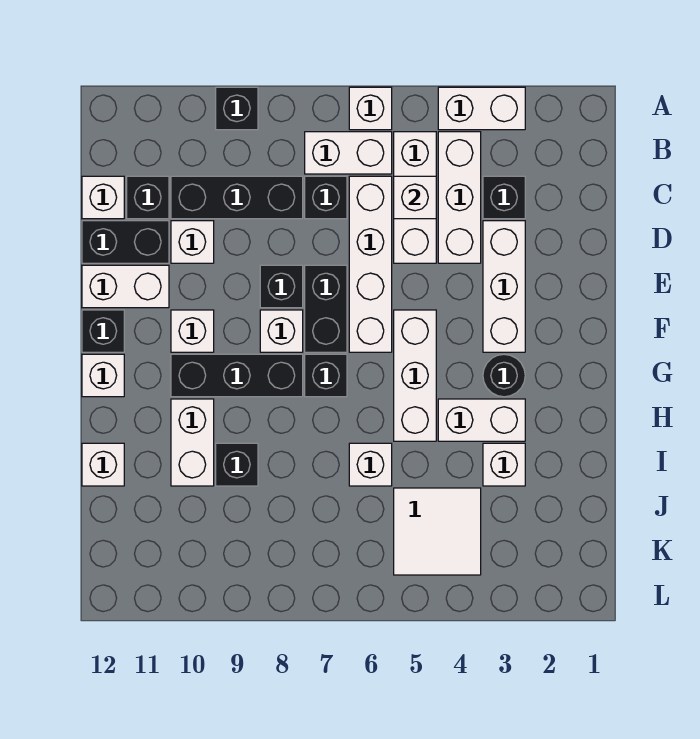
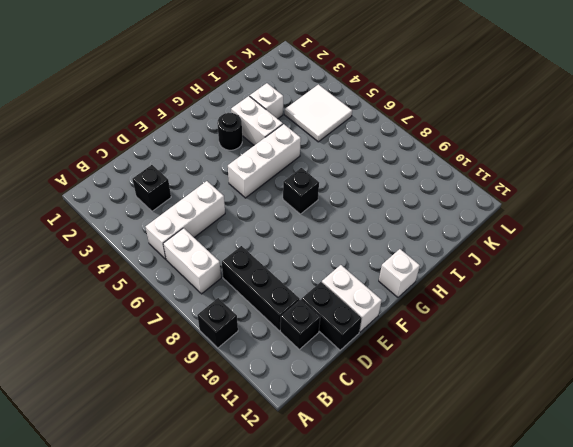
none -> white brick A3:A4 level 1
none -> white brick A6 level 1
none -> white brick B4:D4 level 1
none -> white brick C6:F6 level 1

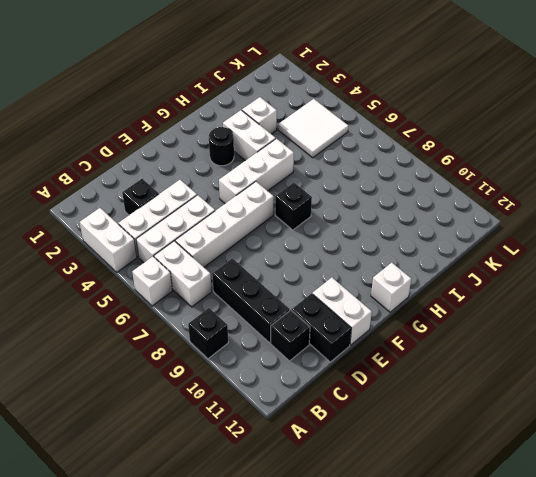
none -> black brick C7 level 1
none -> white brick C12 level 1
none -> white brick D3:F3 level 1
none -> white brick D10 level 1

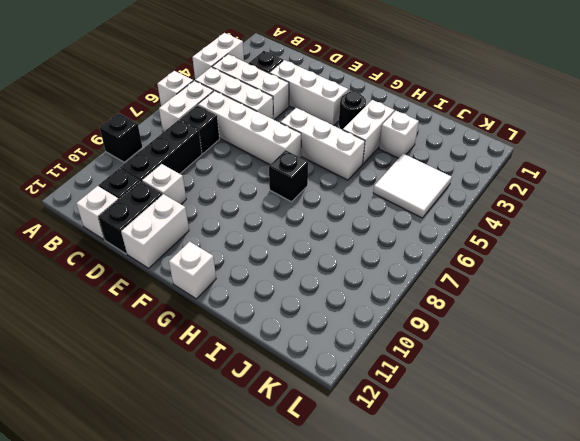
none -> black brick E7:F7 level 1
none -> black brick E8 level 1
none -> white brick F8 level 1
none -> white brick F10 level 1

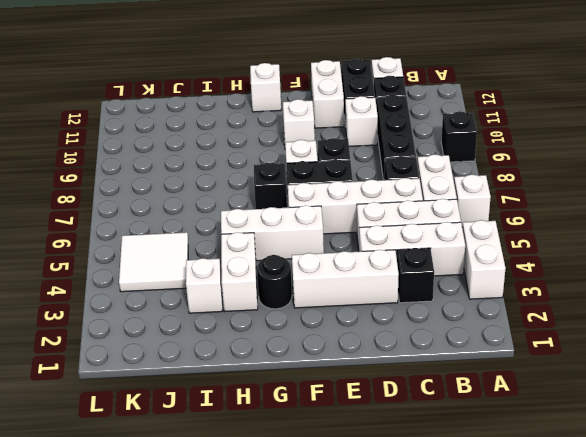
none -> black brick F12 level 1
none -> black brick G8:G10 level 1
none -> white brick H10:I10 level 1
none -> white brick I6 level 1

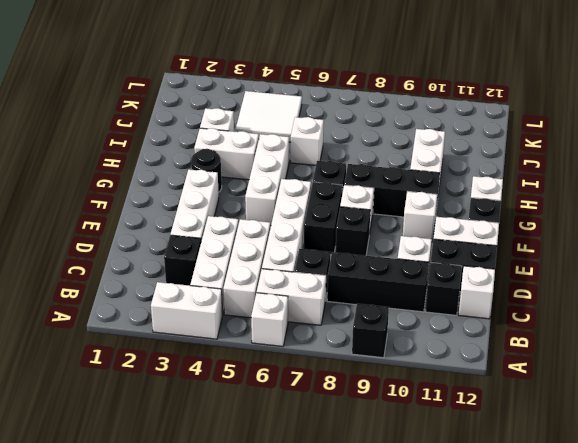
none -> black brick I9 level 1
none -> white brick I12 level 1
none -> white brick C5 level 2

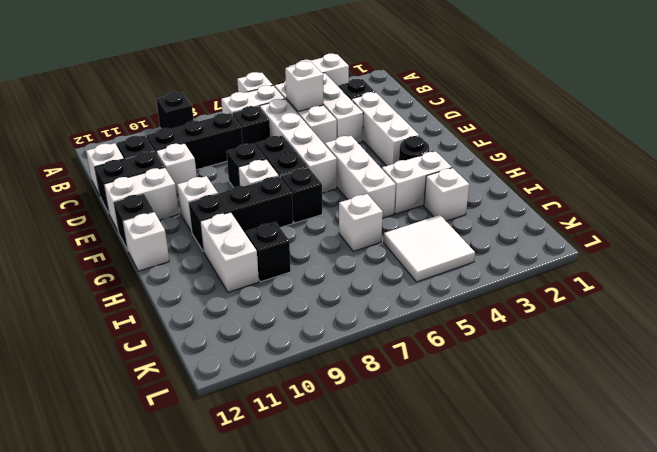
none -> white brick I12 level 1

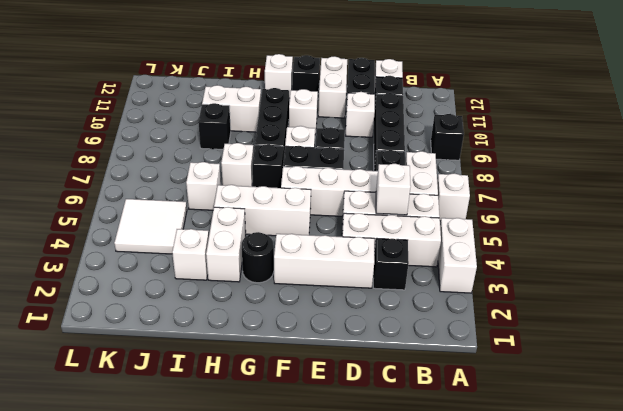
white brick H7 level 1 -> white brick I12 level 1

